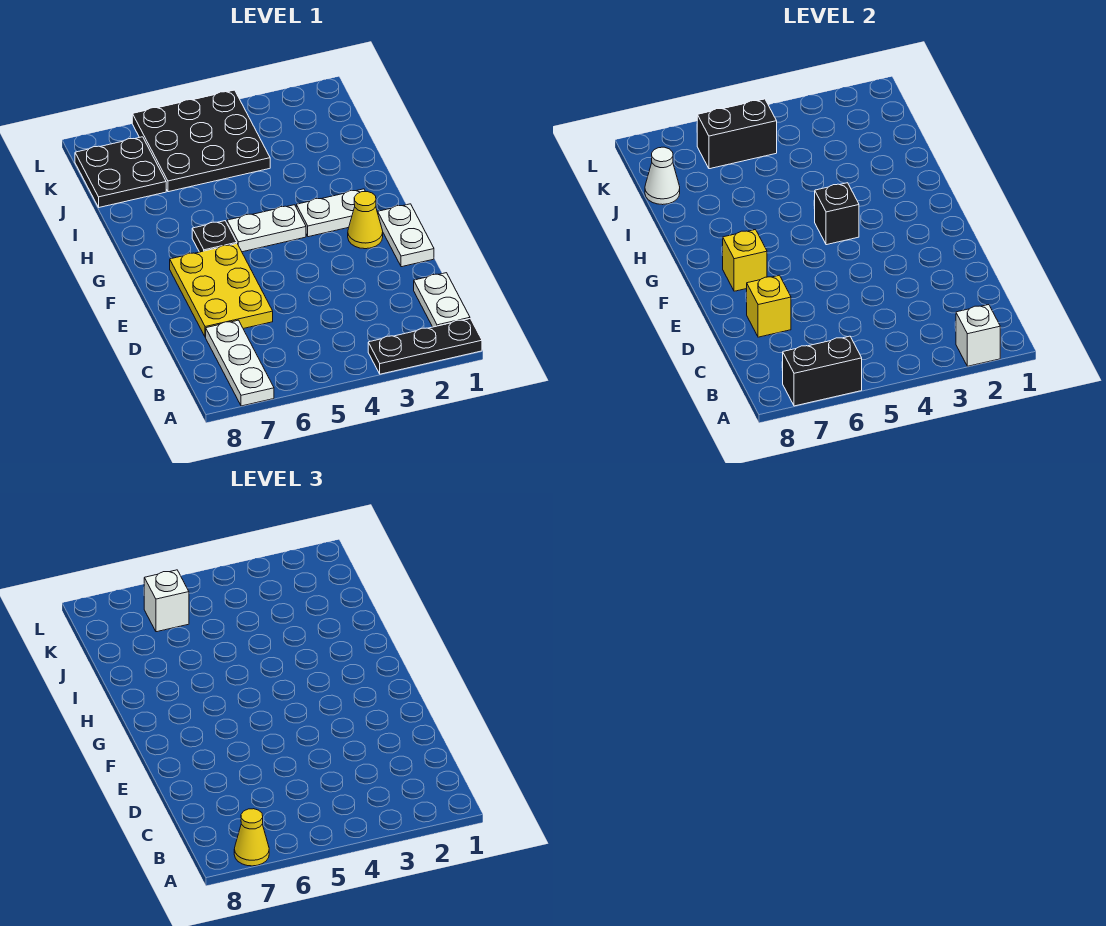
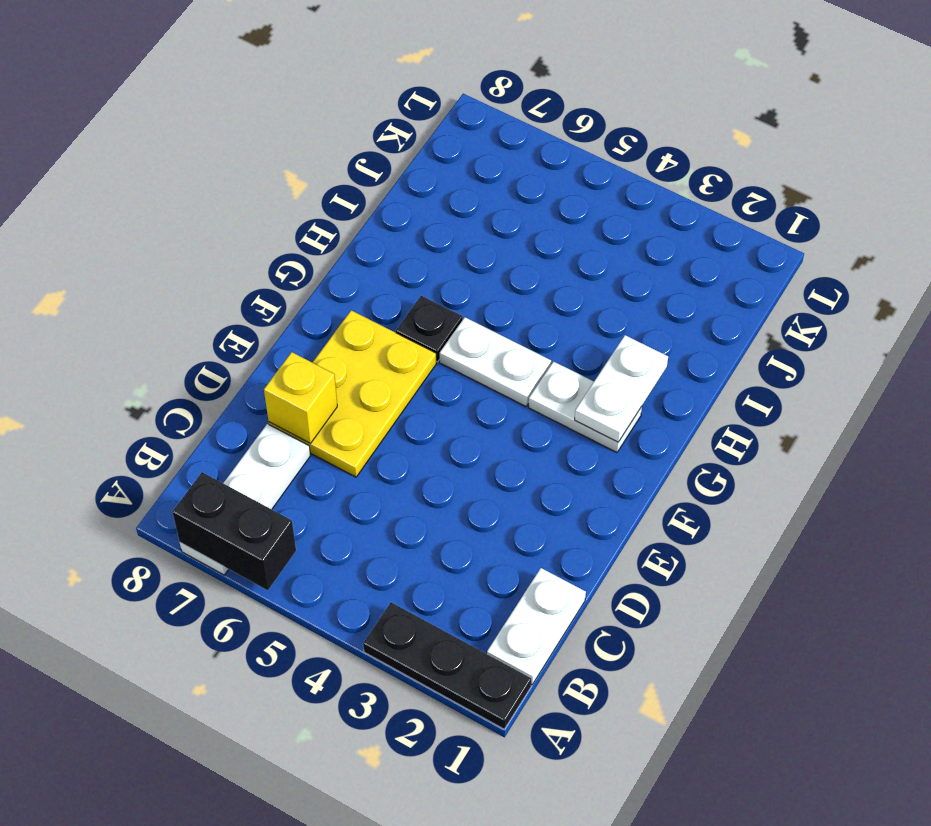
white plate G2:H2 level 2 -> white plate E1:F1 level 1
none -> yellow cone F2 level 1
none -> black plate J4:L6 level 1
none -> black plate J7:K8 level 1

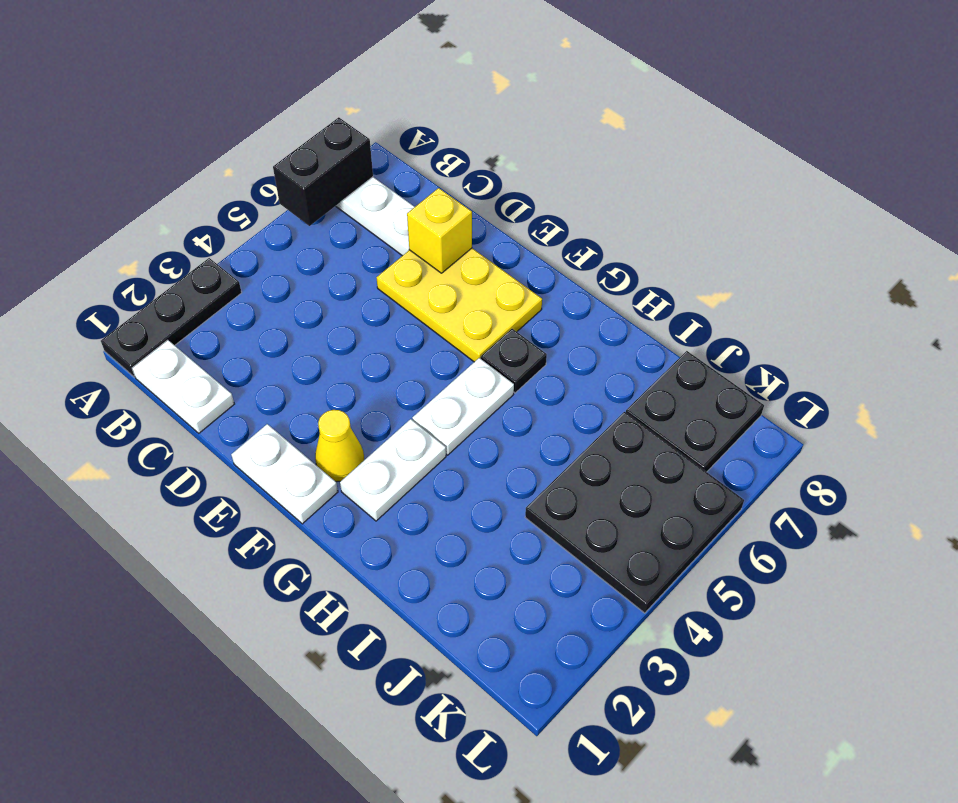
none -> white brick A2 level 2
none -> yellow brick F7 level 2
none -> black brick G4 level 2

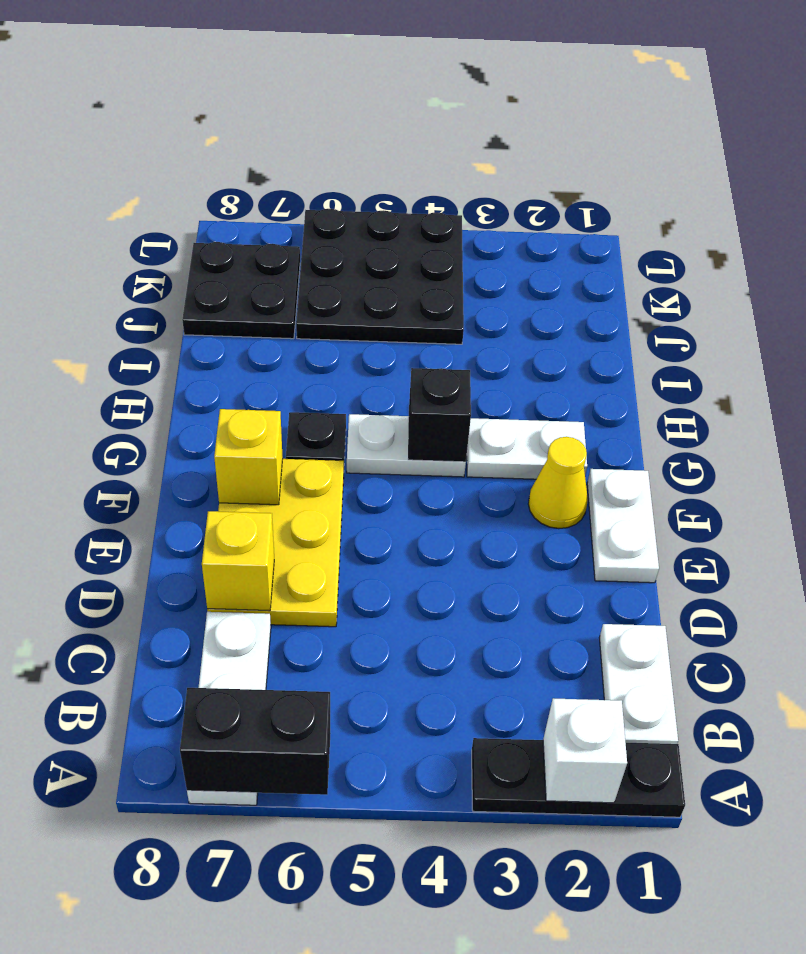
none -> white cone J8 level 2
none -> black brick K5:K6 level 2
none -> yellow cone A7 level 3

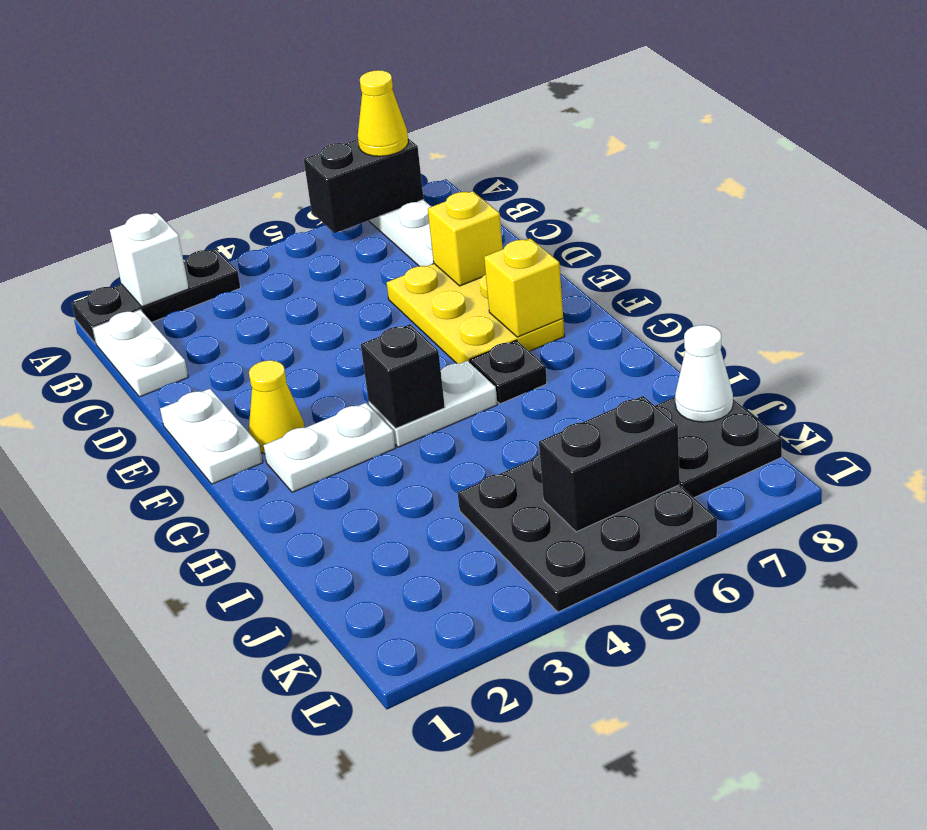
none -> white brick K6 level 3

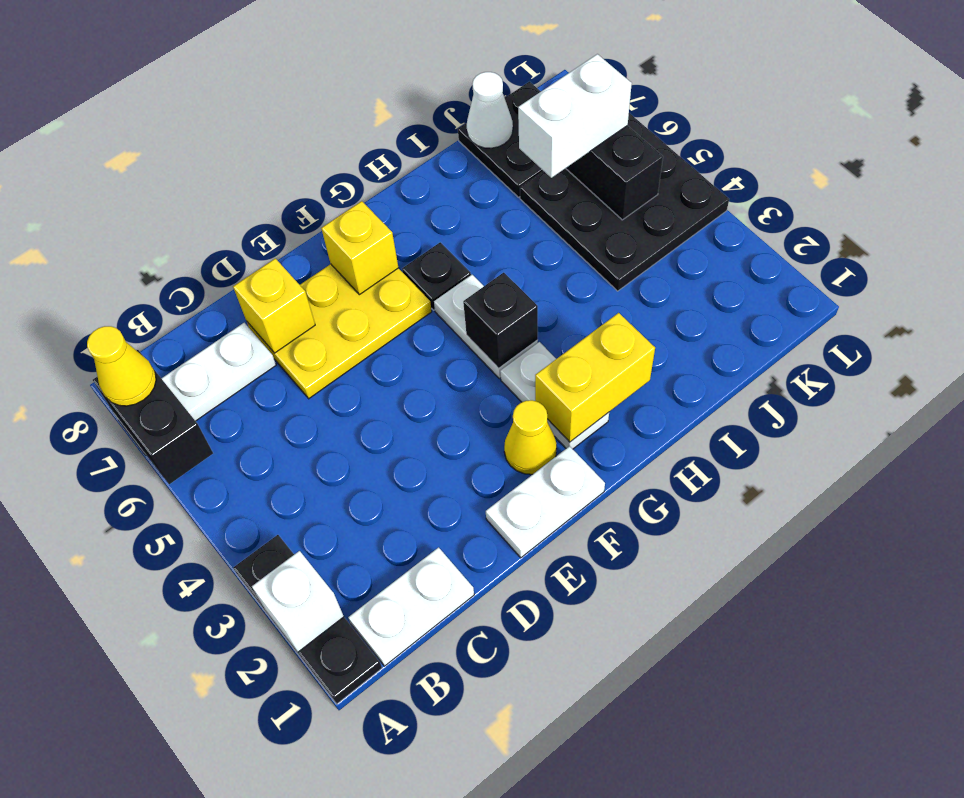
yellow brick G2:H2 level 2 -> none
white brick J6:K6 level 3 -> white brick K6 level 3

